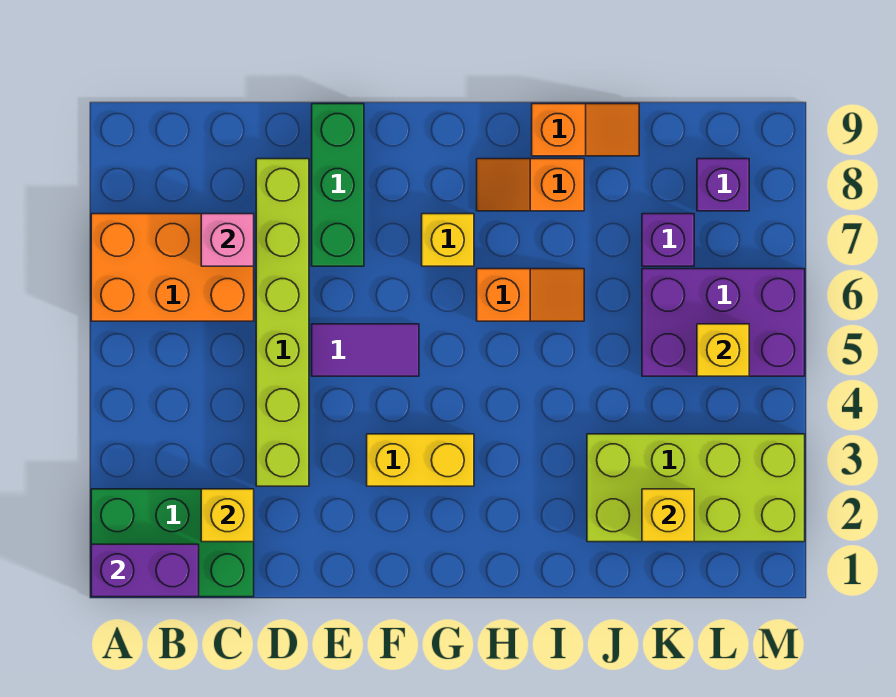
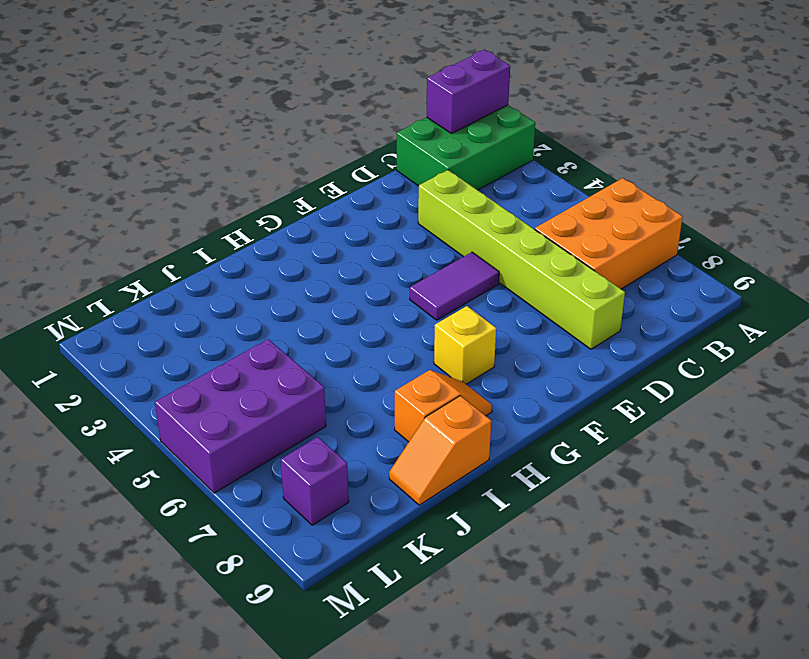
none -> green brick E7:E9 level 1
none -> yellow brick F3:G3 level 1
none -> orange slope H6:I6 level 1 top H

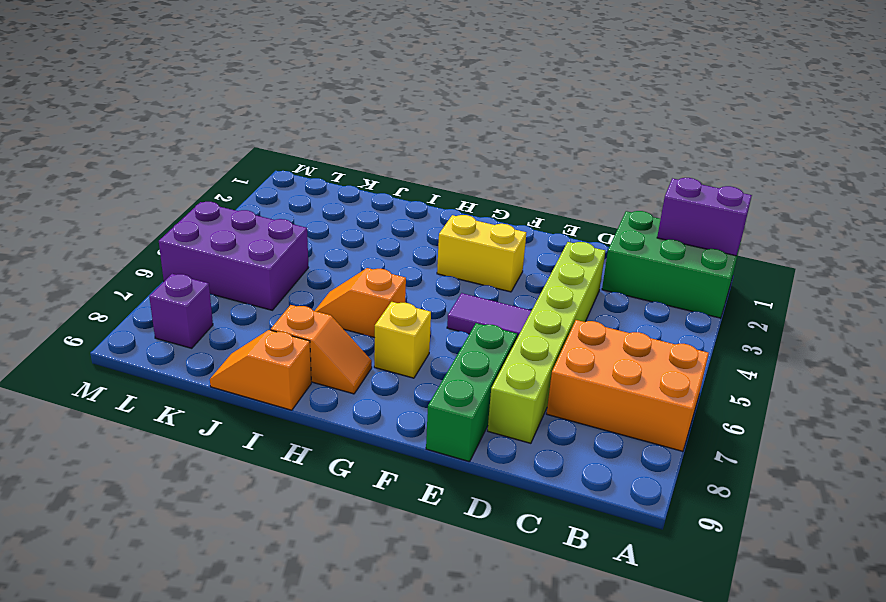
none -> lime brick J2:M3 level 1
none -> purple brick K7 level 1
none -> yellow brick C2 level 2

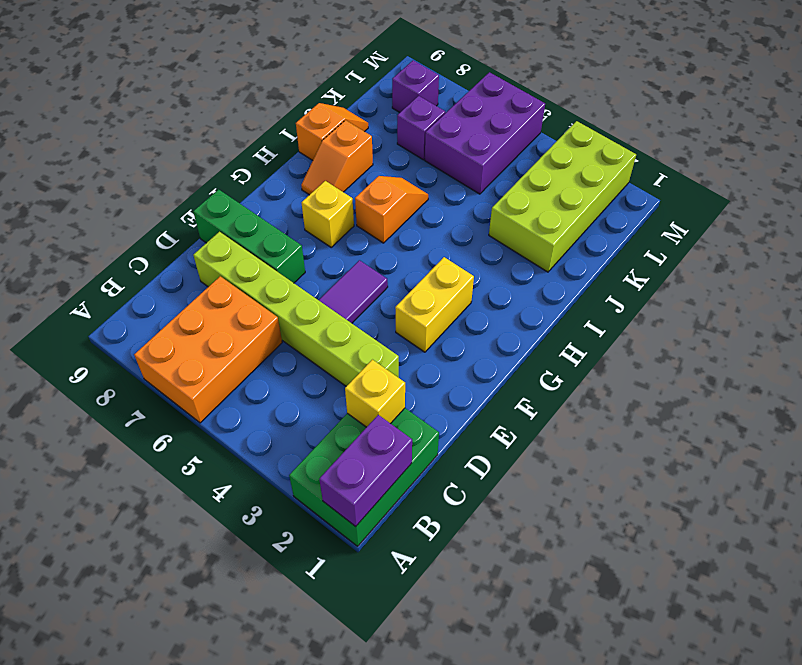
none -> pink brick C7 level 2
none -> yellow brick K2 level 2
none -> yellow brick L5 level 2

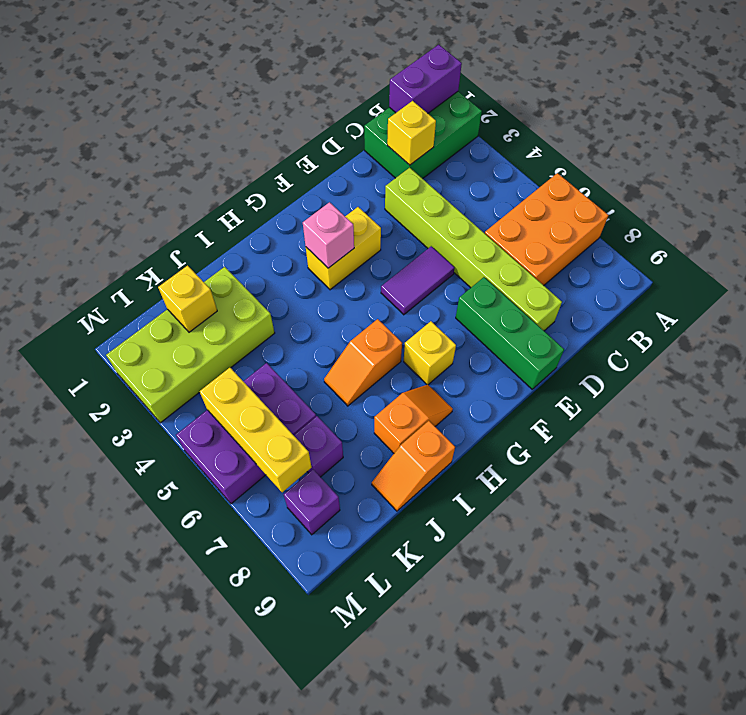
pink brick G3 level 2 -> pink brick C7 level 2
yellow brick L5:L7 level 2 -> yellow brick L5 level 2

